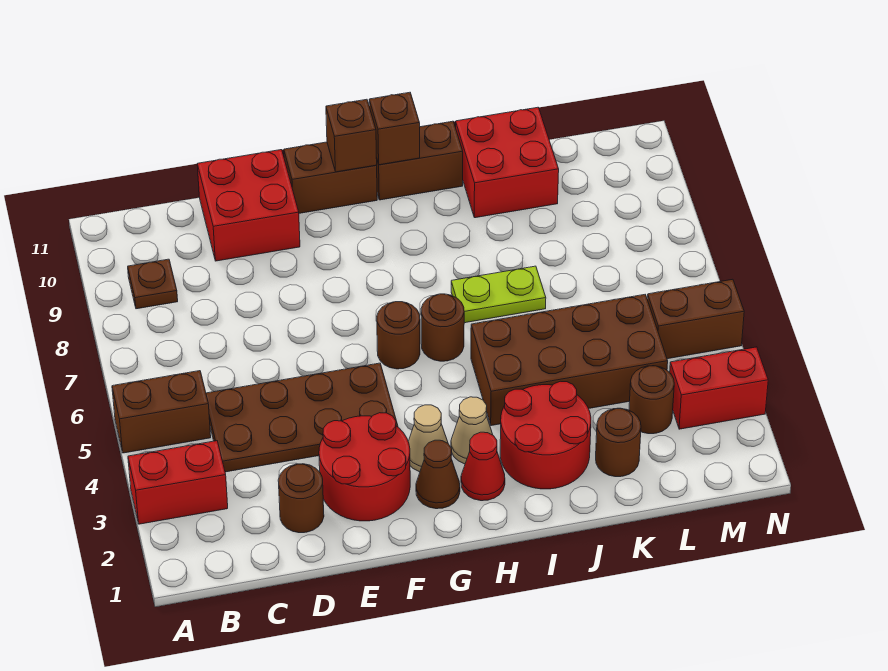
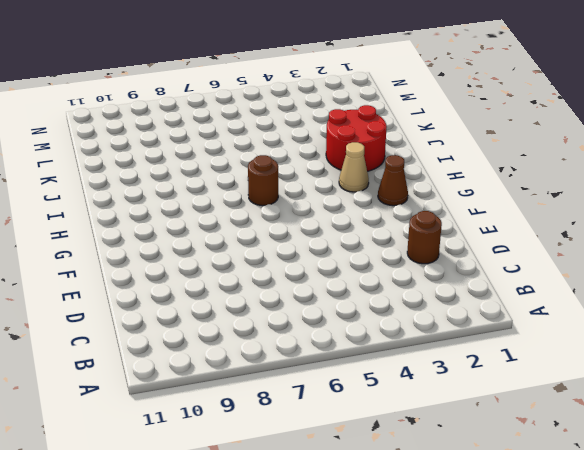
none -> red brick A3:B3 level 1
none -> brown brick A5:B5 level 1
none -> brown plate B9 level 1

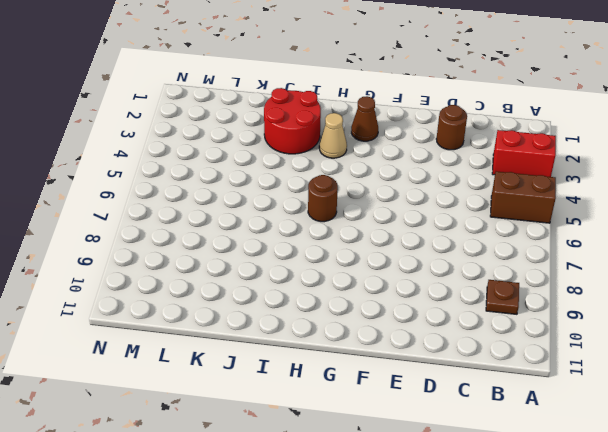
none -> brown plate C4:F5 level 1
none -> red brick D10:E11 level 1
none -> red round brick E2:F3 level 1

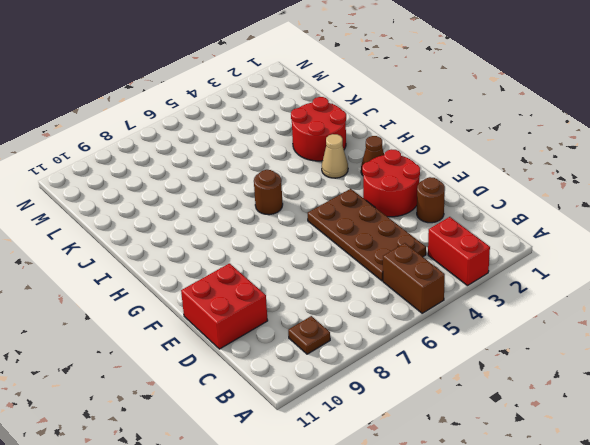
none -> brown brick F11:G11 level 1
none -> tan cone G3 level 1
none -> brown round brick G6 level 1

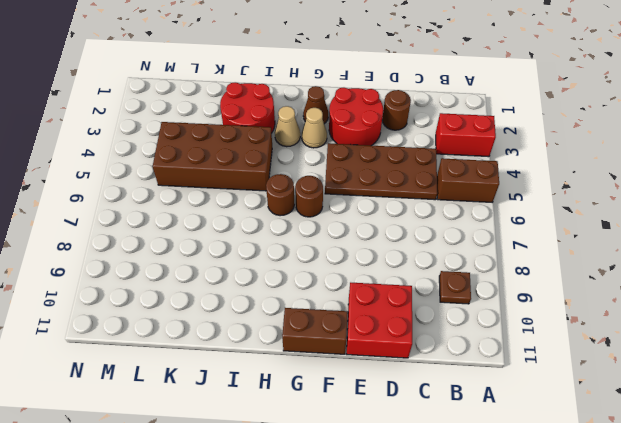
none -> red cone H2 level 1
none -> brown brick H11:I11 level 1
none -> lime plate I7:J7 level 1

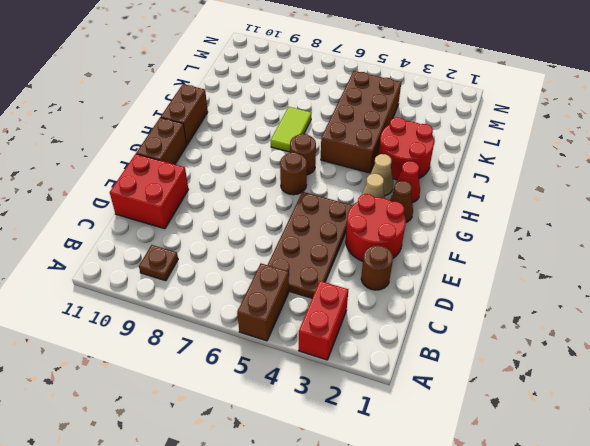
lime tile I7:J7 level 1 -> lime plate I7:J7 level 1
none -> red brick J10:K11 level 1
none -> brown round brick K2 level 1
none -> brown round brick L3 level 1

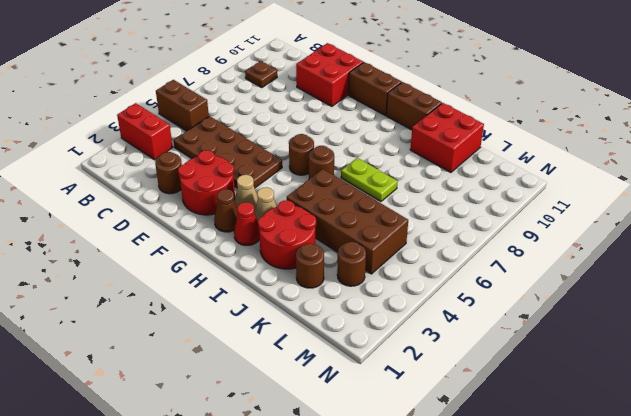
none -> red brick M3:N3 level 1
none -> brown brick M5:N5 level 1
none -> brown brick G11 level 2

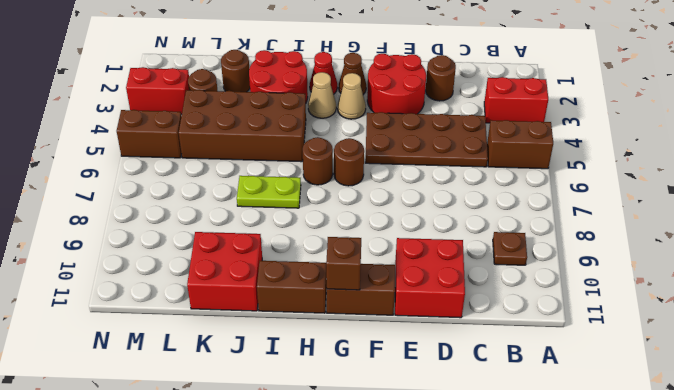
none -> brown brick H11 level 2

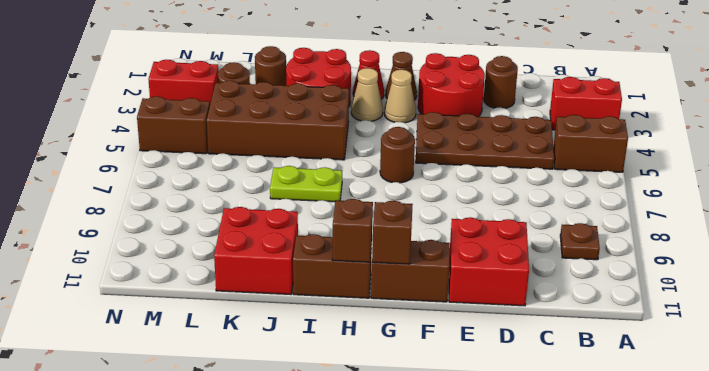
none -> brown round brick H6 level 1

